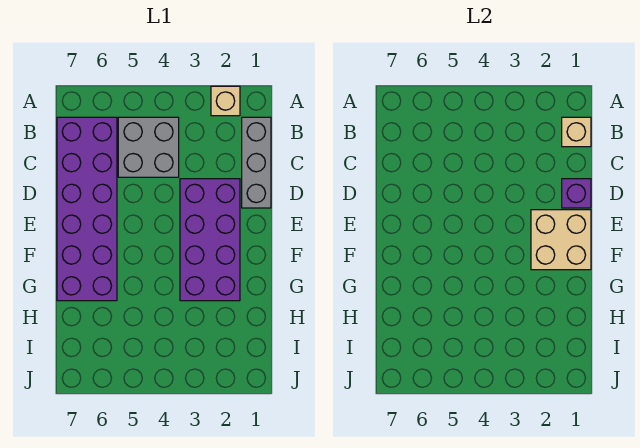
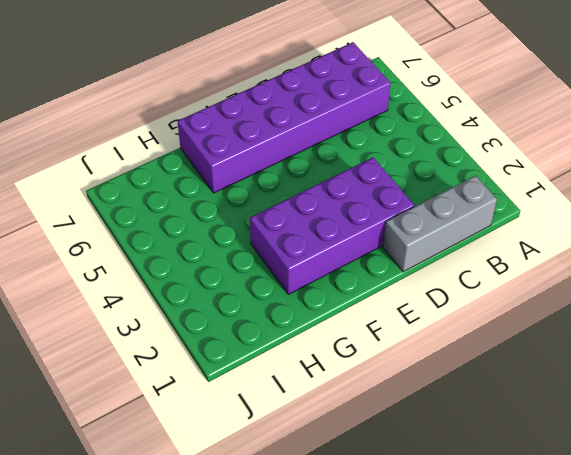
none -> tan brick A2 level 1
none -> grey brick B4:C5 level 1

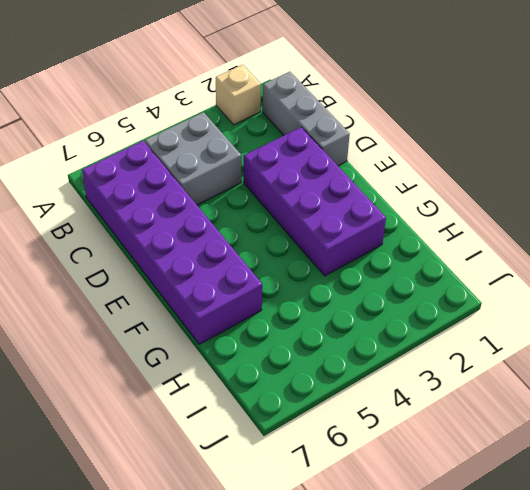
none -> tan brick B1 level 2
none -> purple brick D1 level 2

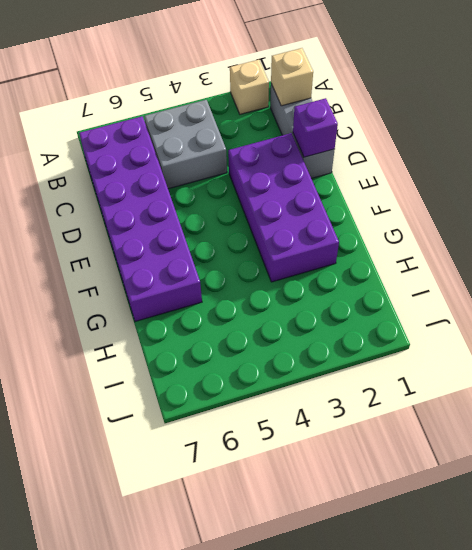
none -> tan brick E1:F2 level 2

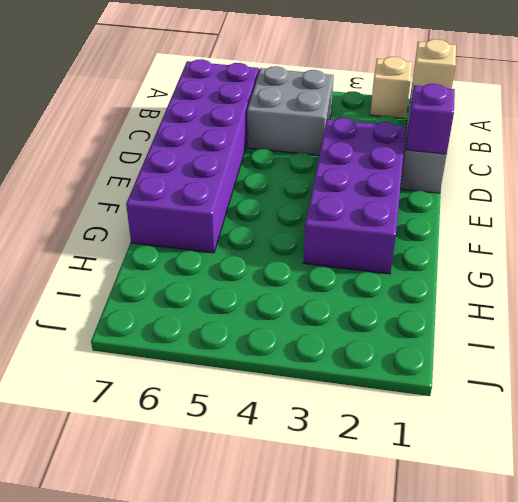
none -> tan brick E1:F2 level 2

